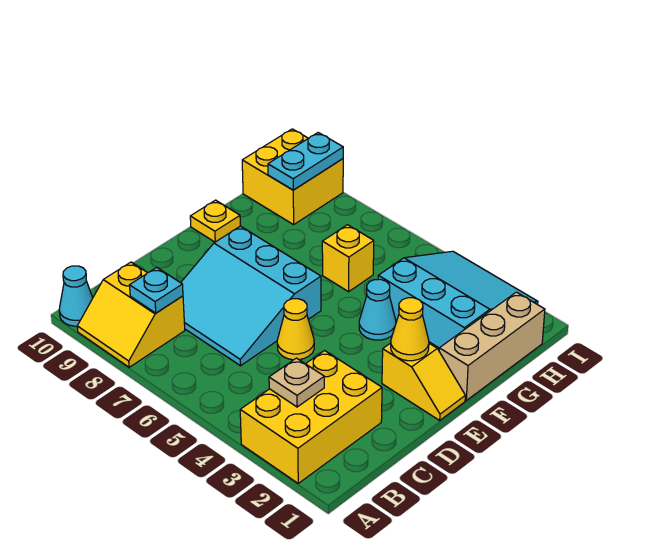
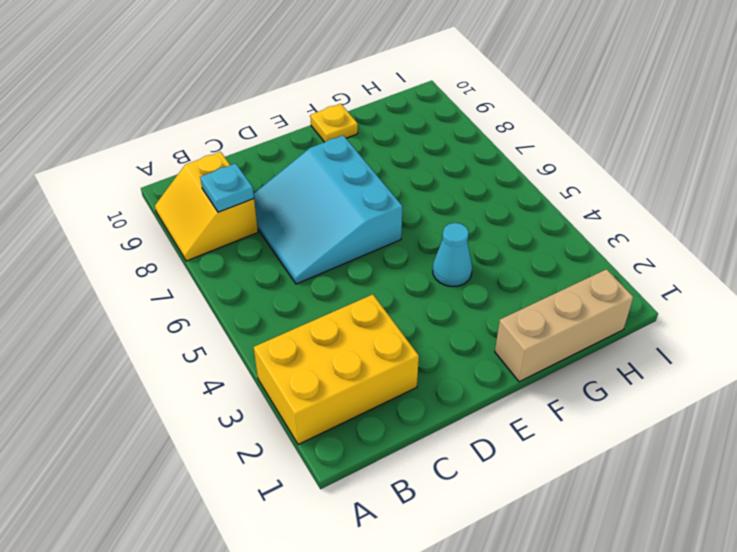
none -> cyan cone A10 level 1
none -> yellow cone D5 level 1
none -> yellow slope E1:E2 level 1 top 2

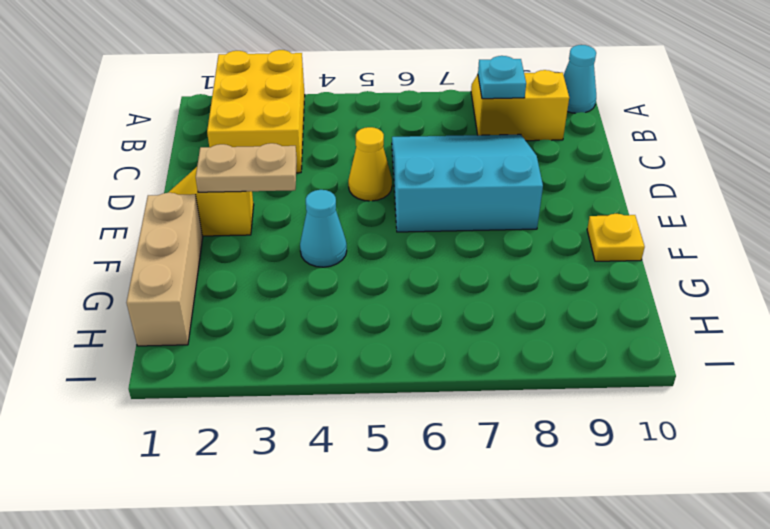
tan plate E2:E3 level 2 -> yellow cone E2 level 2
none -> cyan slope G2:I4 level 1 top G
none -> yellow brick G6 level 1
none -> yellow brick H9:I10 level 1

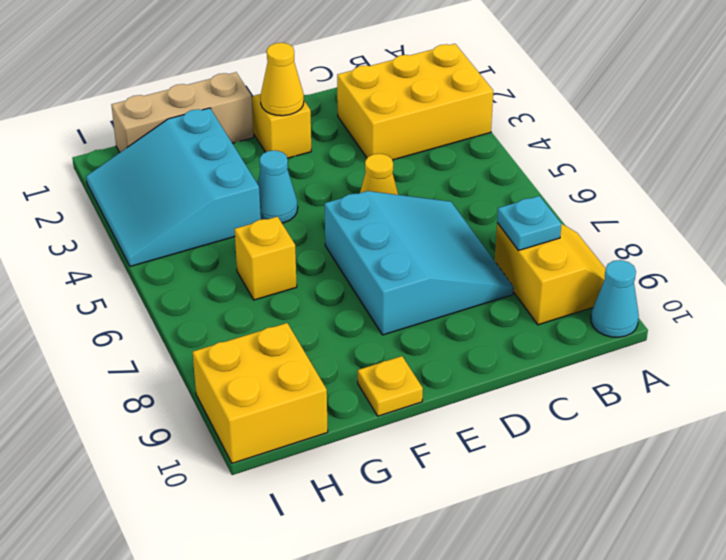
none -> tan plate B3 level 2
none -> cyan plate H9:I9 level 2

